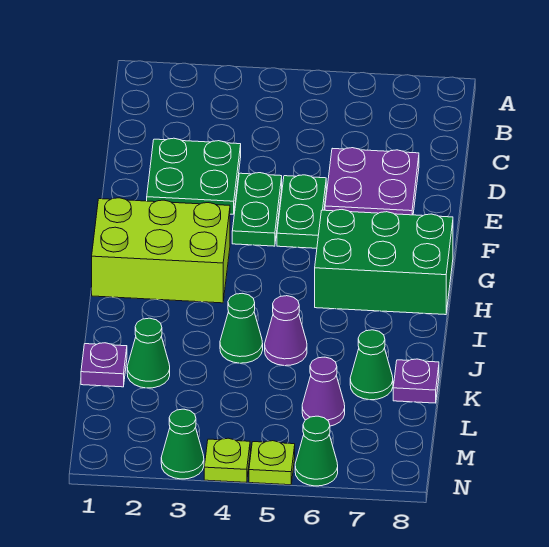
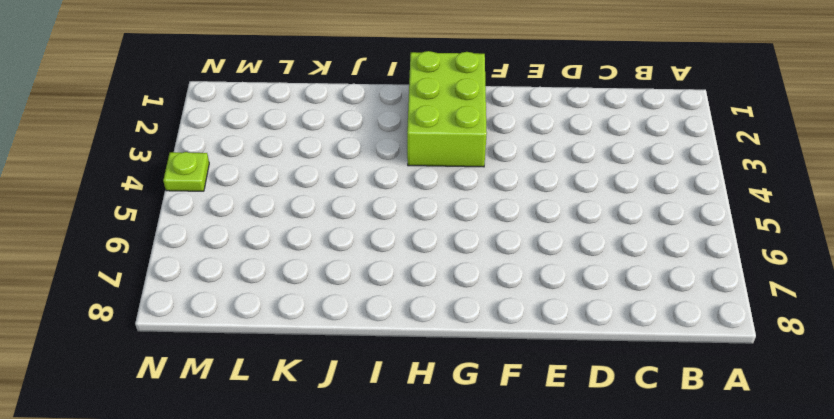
none -> green plate D2:E3 level 1
none -> purple plate D6:E7 level 1
none -> green plate E4:F4 level 1

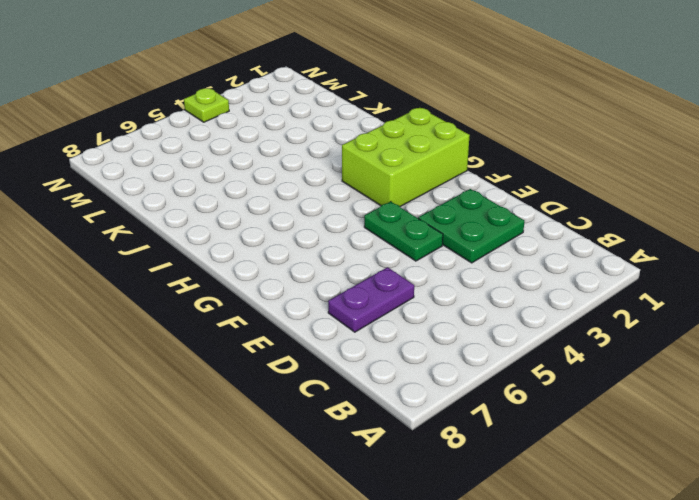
purple plate D6:D7 level 1 -> purple plate D6:E7 level 1
none -> green plate E5:F5 level 1
none -> green brick G6:H8 level 1
none -> green cone J4 level 1

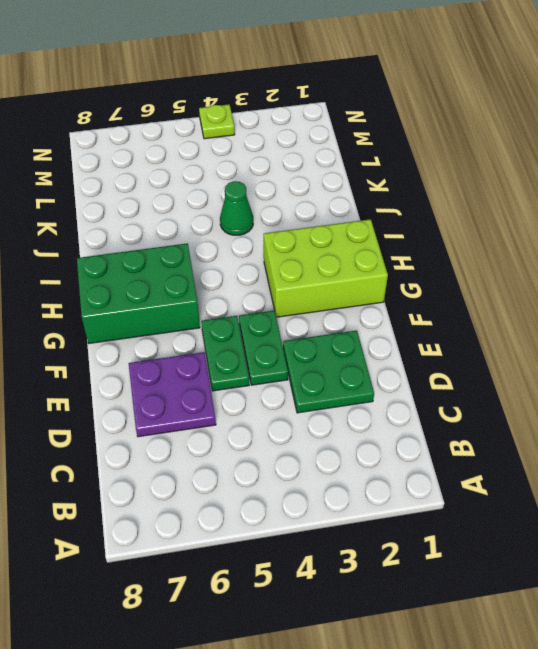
none -> purple cone J5 level 1
none -> purple plate K1 level 1
none -> green cone K2 level 1

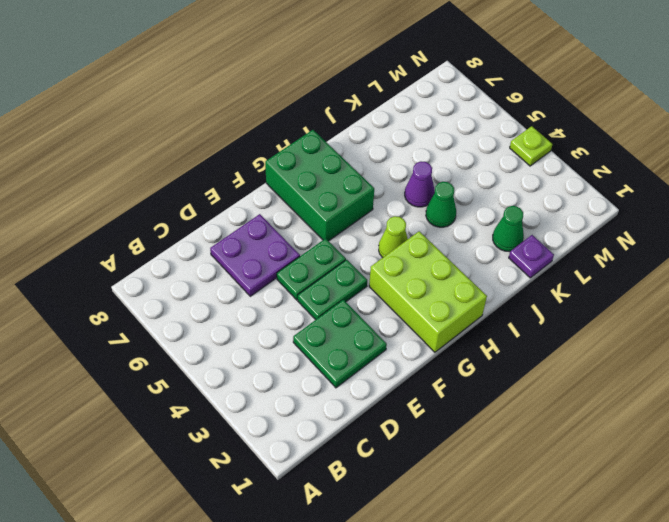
lime cone H4 level 1 -> none
none -> green cone K7 level 1
none -> purple plate K8 level 1
none -> purple cone L6 level 1

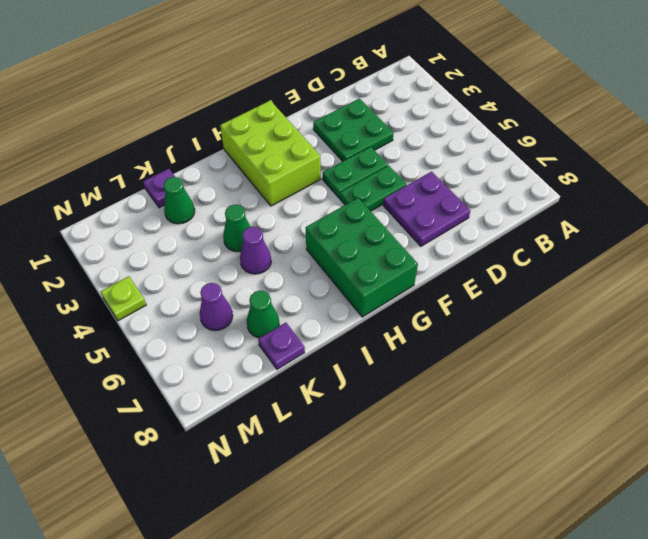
none -> green cone N3 level 1
none -> lime plate N5 level 1
none -> green cone N6 level 1

